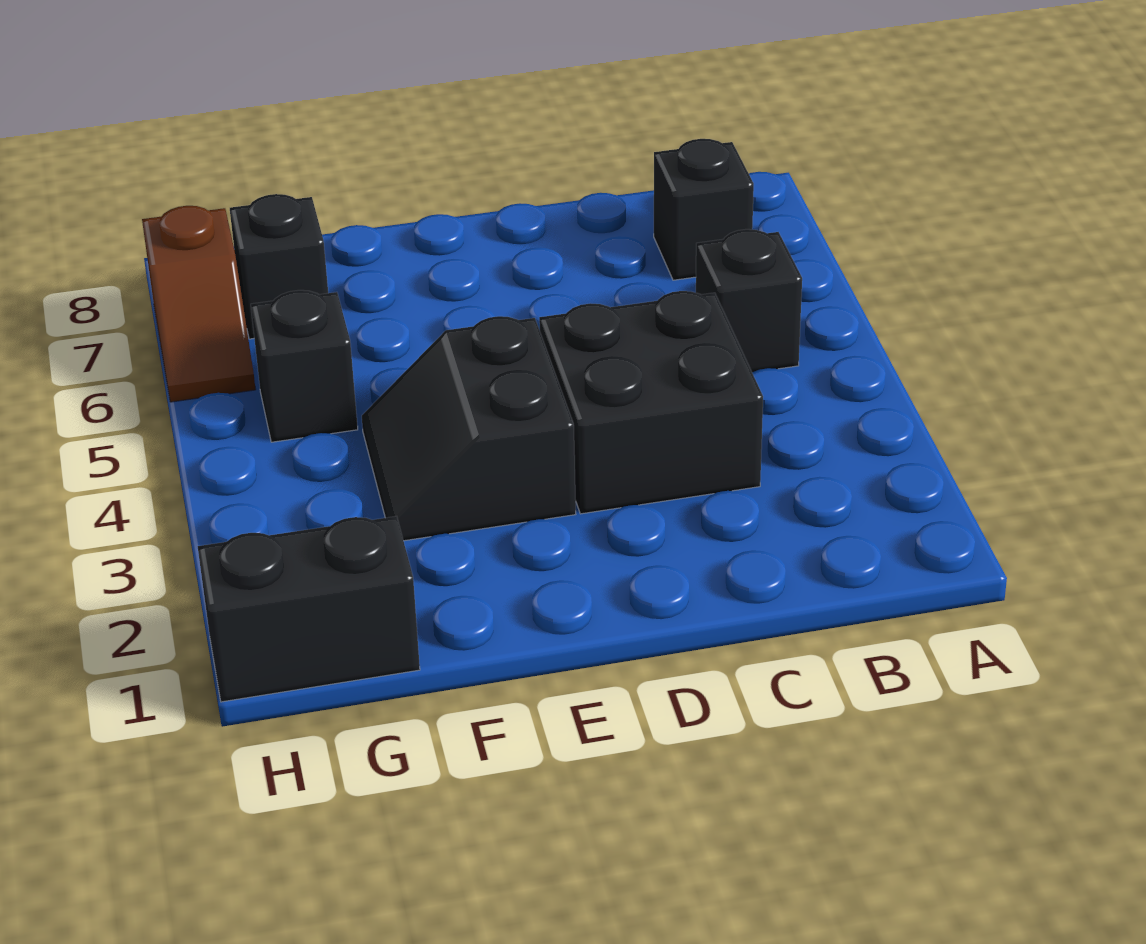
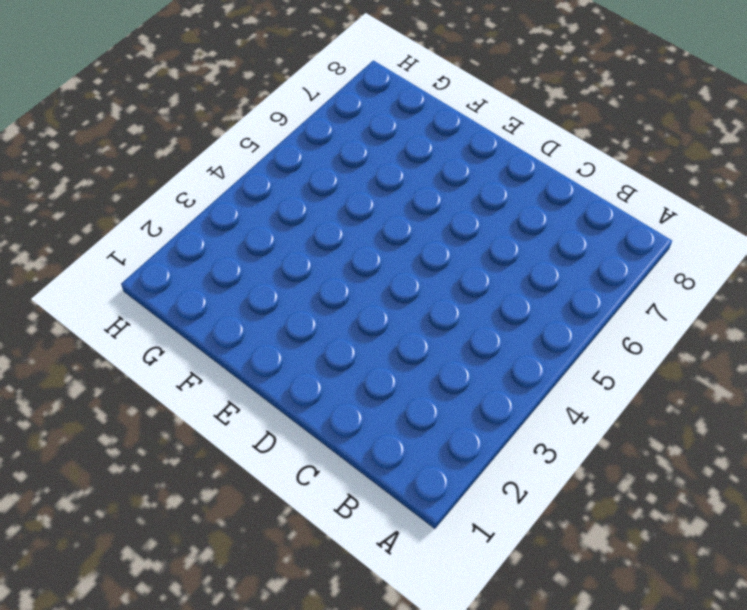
none -> black brick B5 level 1
none -> black brick B7 level 1

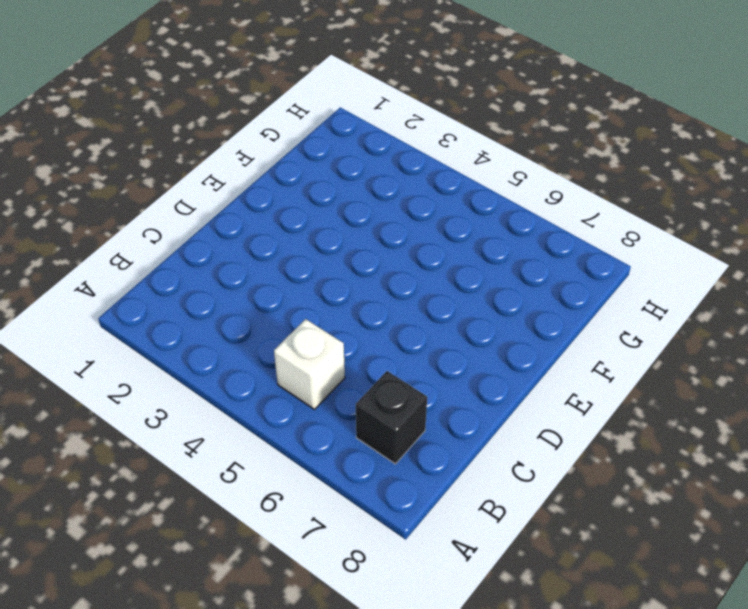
white brick B5 level 1 -> black brick B5 level 1
none -> black brick C3:D4 level 1
none -> black slope E3:F4 level 1 top E

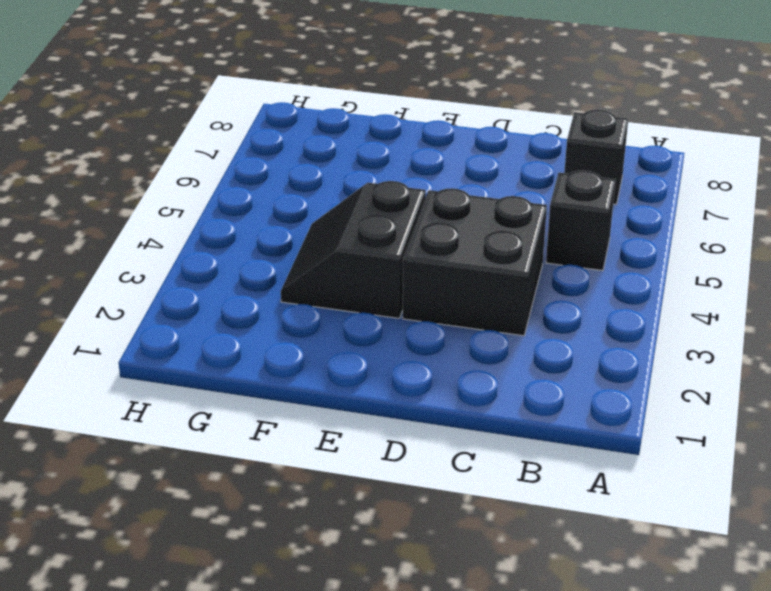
none -> black brick G1:H1 level 1
none -> black brick G5 level 1

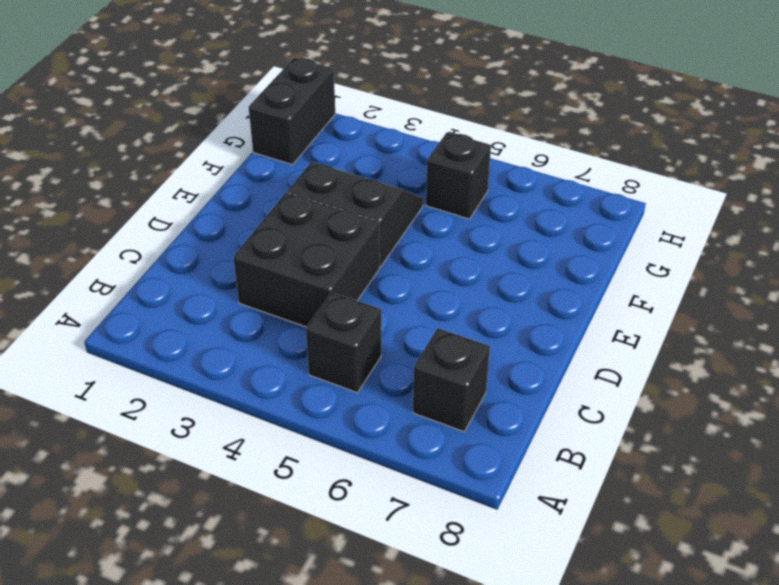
none -> black brick G7 level 1
none -> brown slope H6:H7 level 1 top 7

